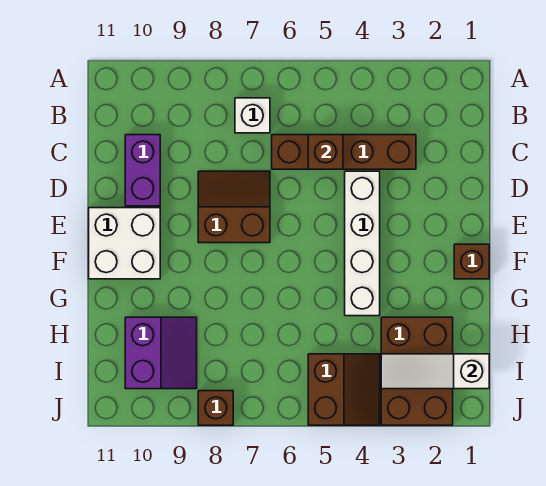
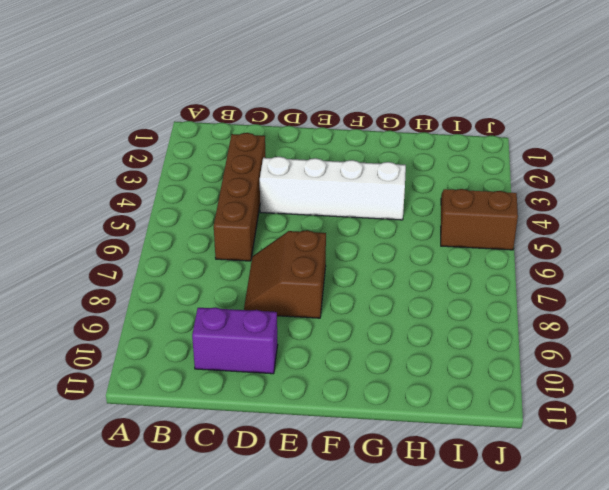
none -> white brick B7 level 1
none -> white brick E10:F11 level 1
none -> brown brick F1 level 1

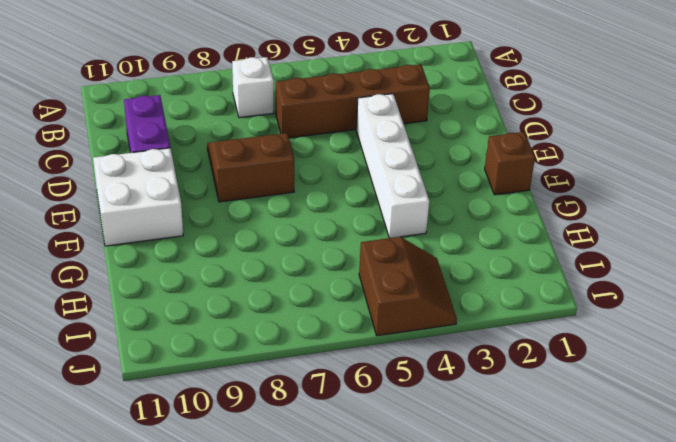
none -> brown brick H2:J3 level 1
none -> purple slope H9:I10 level 1 top 10
none -> brown brick J8 level 1

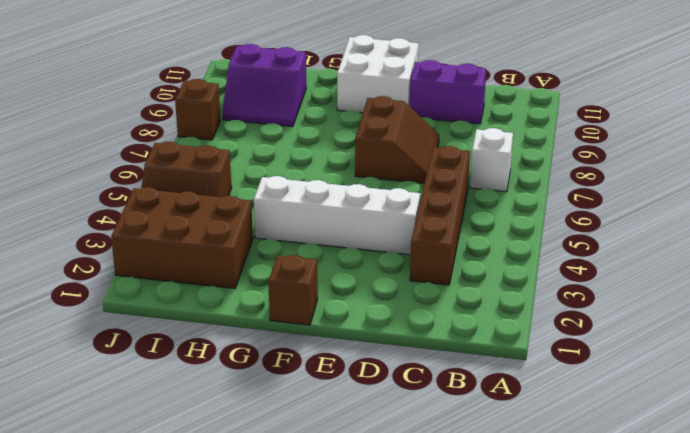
none -> brown brick C5 level 2
none -> white slope I1:I3 level 2 top 1

